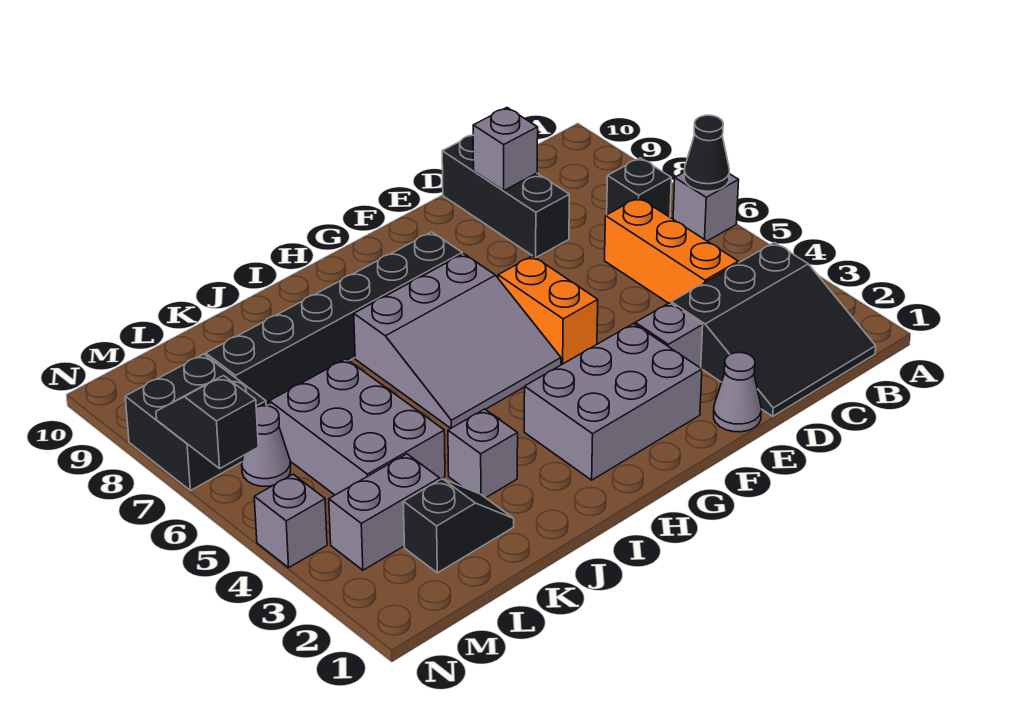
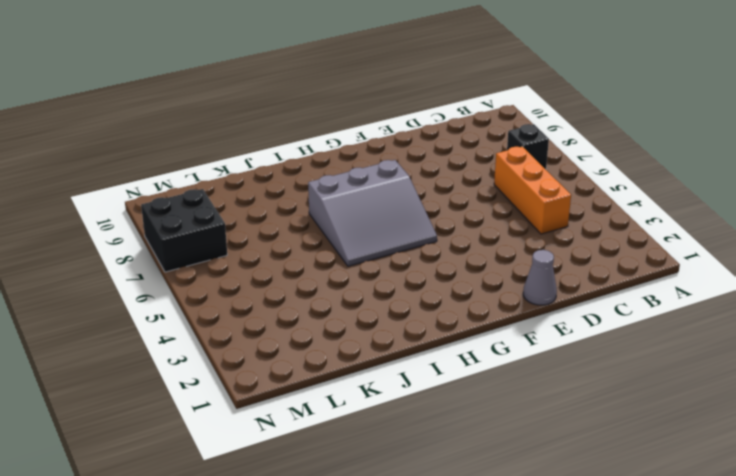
none -> grey brick A6 level 1
none -> black slope B1:D3 level 1 top 3
none -> black brick D8:D10 level 1

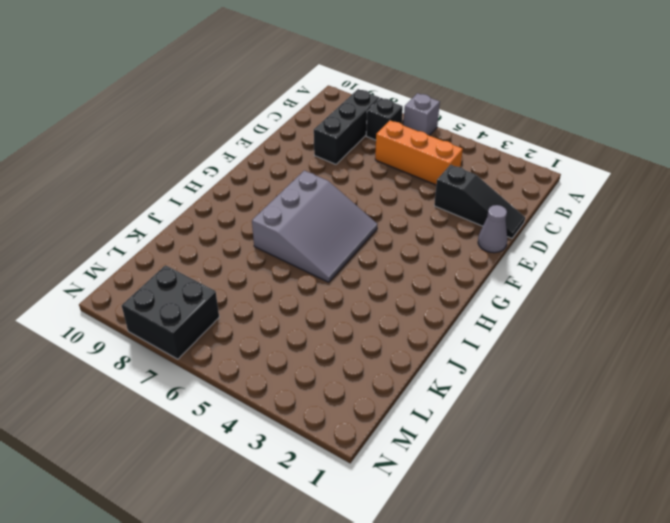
black brick B8:D8 level 1 -> black brick D8:D10 level 1
black slope D1:D3 level 1 top 3 -> black slope B1:D3 level 1 top 3
none -> grey brick E3 level 1
none -> grey brick F2:H3 level 1
none -> orange brick F5:F6 level 1

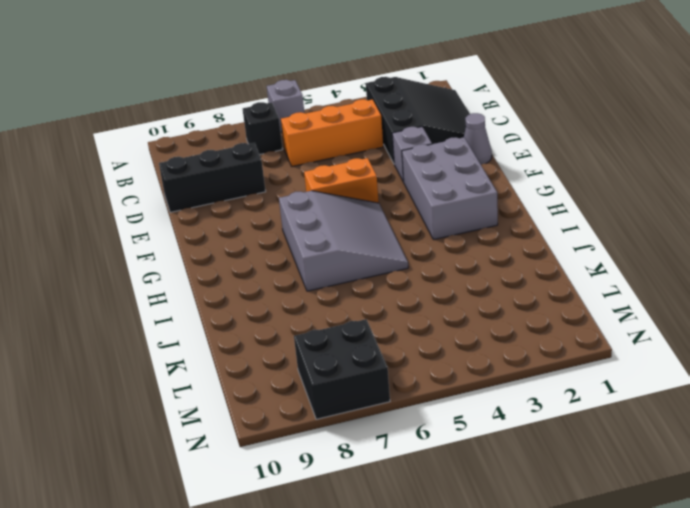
none -> black brick G8:L8 level 1
none -> grey brick J3 level 1
none -> black slope K2:L2 level 1 top L

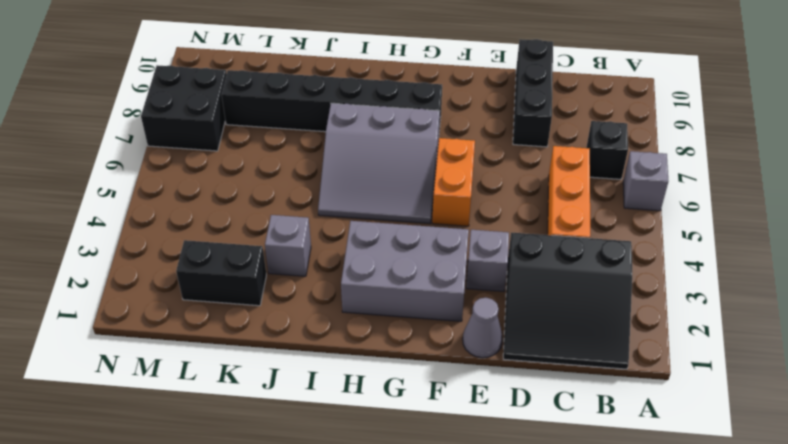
black brick K2:L2 level 1 -> black slope K2:L2 level 1 top L
none -> grey brick K4:L6 level 1
none -> grey brick L3:M3 level 1
none -> grey cone M6 level 1

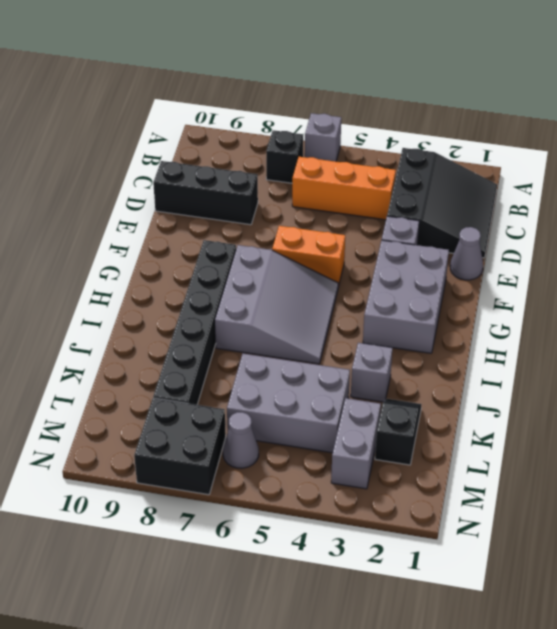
none -> grey brick N4 level 1
none -> black cone A6 level 2
none -> grey brick D9 level 2

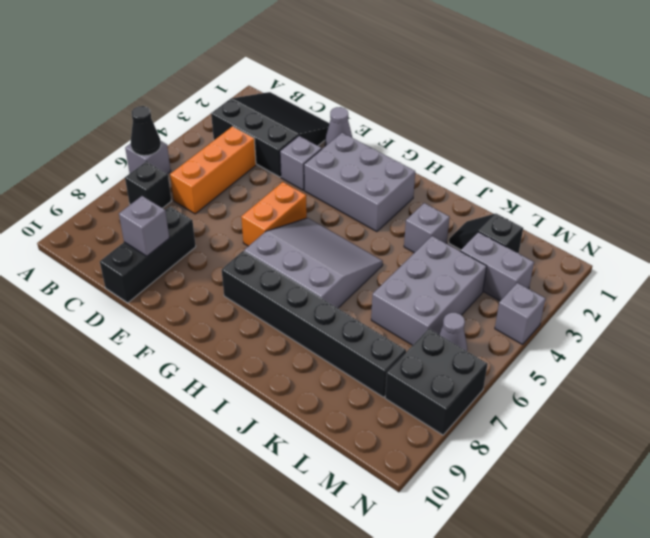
none -> black slope N6:N7 level 2 top 6

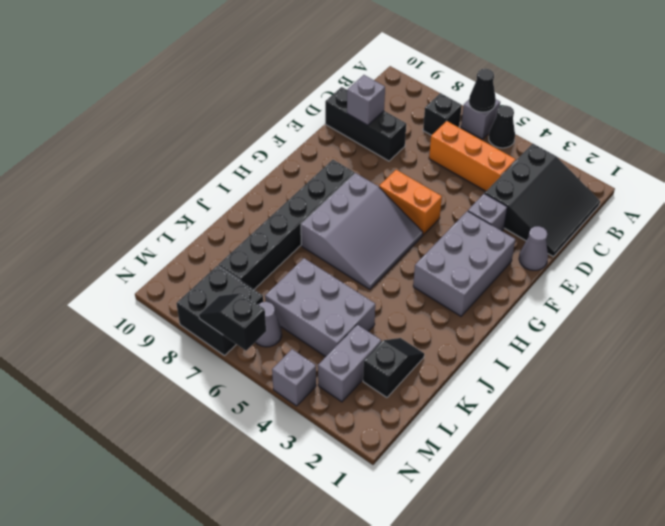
black cone A5 level 1 -> none
none -> grey brick J3 level 1

